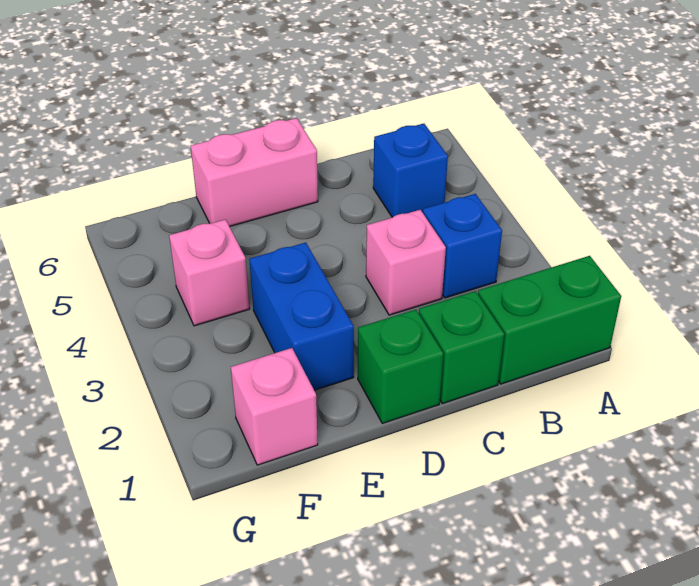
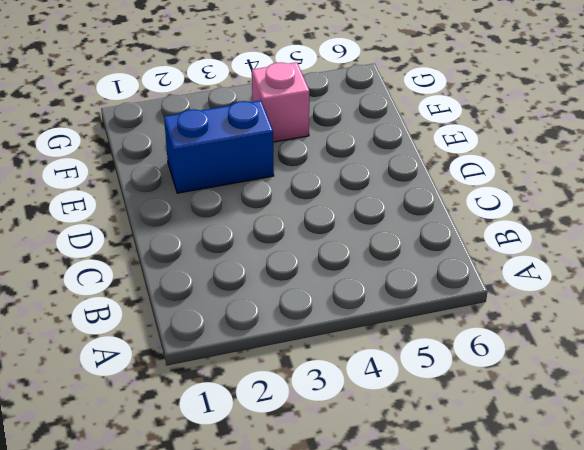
none -> green brick A1:B1 level 1
none -> blue brick B3 level 1

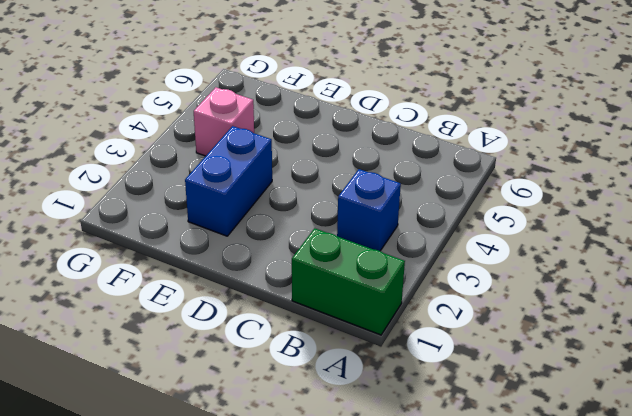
none -> blue brick B5 level 1
none -> green brick C1 level 1

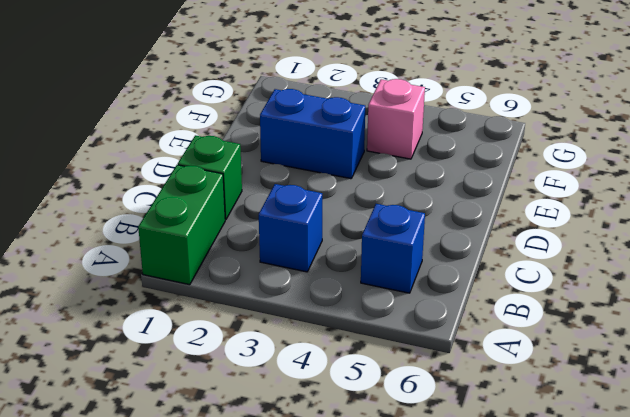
none -> pink brick C3 level 1
none -> green brick D1 level 1

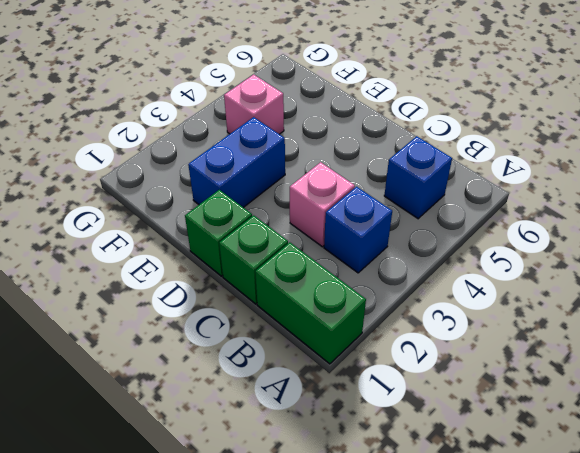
none -> pink brick D6:E6 level 1
none -> pink brick F1 level 1

